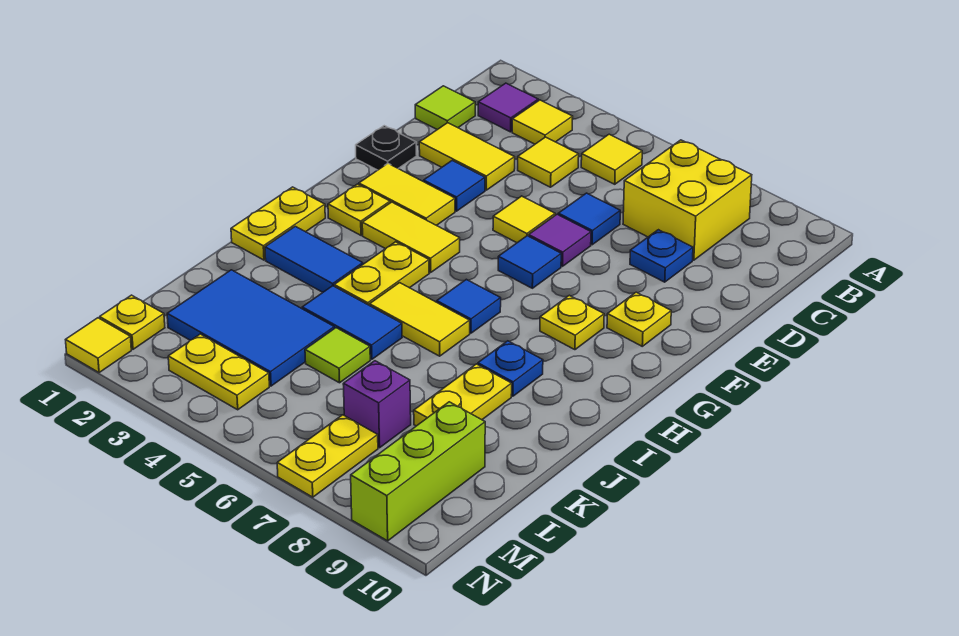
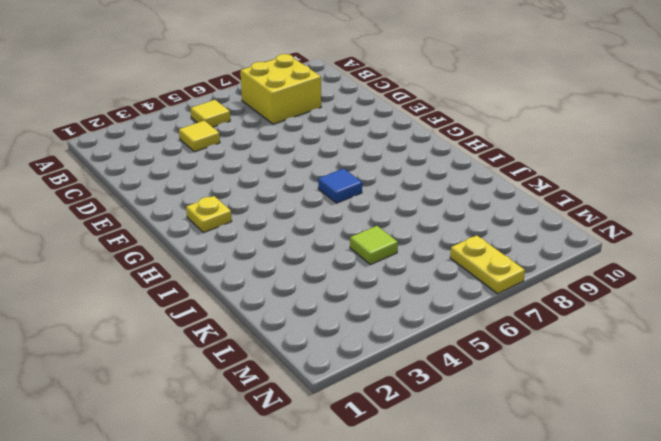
none -> purple tile B2 level 1
none -> yellow tile B3 level 1
none -> lime tile C1 level 1
none -> yellow tile D2:D3 level 1

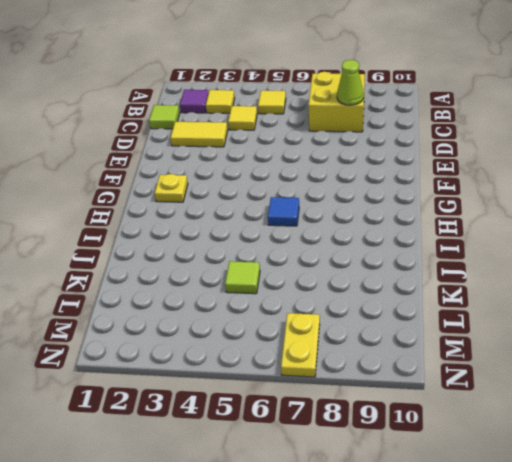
lime cone C8 level 2 -> none
none -> blue tile D6 level 1
none -> blue plate D8 level 1
none -> black plate E1 level 1
none -> blue tile E3 level 1

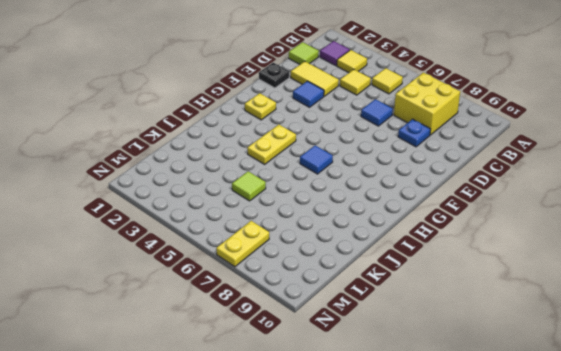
none -> yellow tile E5 level 1
none -> purple tile E6 level 1
none -> yellow tile F2:F3 level 1
none -> blue tile F6 level 1

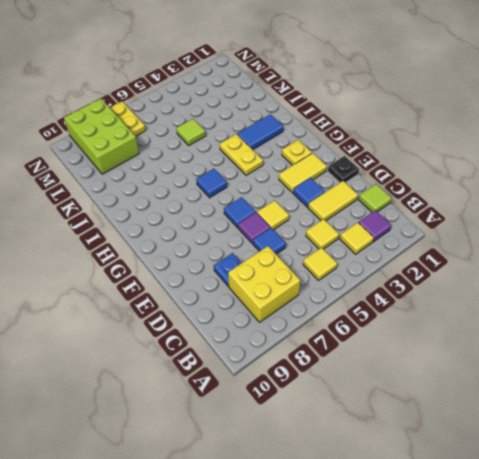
lime brick L8:N9 level 1 -> lime brick L9:N9 level 1
none -> yellow plate F9 level 1
none -> yellow tile G3:G4 level 1
none -> yellow plate G8 level 1
none -> yellow plate H1:I1 level 1

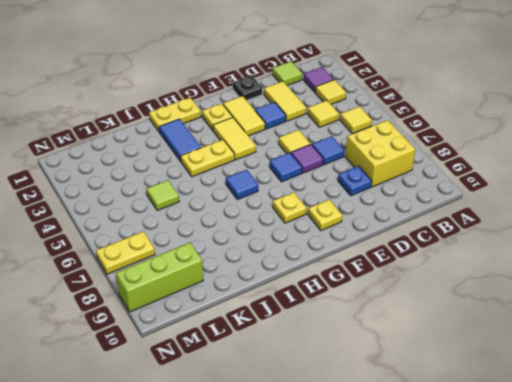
none -> yellow tile I5:I6 level 1
none -> blue plate I8 level 1
none -> blue tile J4:J5 level 1
none -> yellow plate J8:K8 level 1

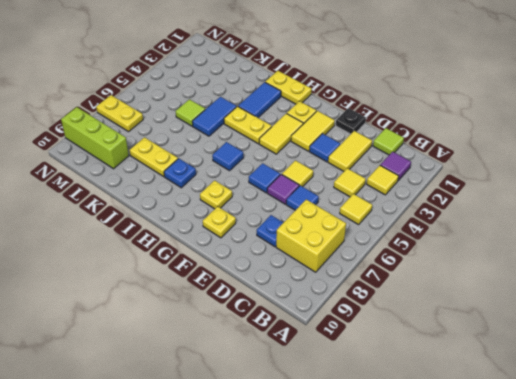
none -> yellow tile I5:I6 level 1
none -> blue tile K2:L4 level 1
none -> purple brick L7 level 1
none -> yellow plate M1 level 1

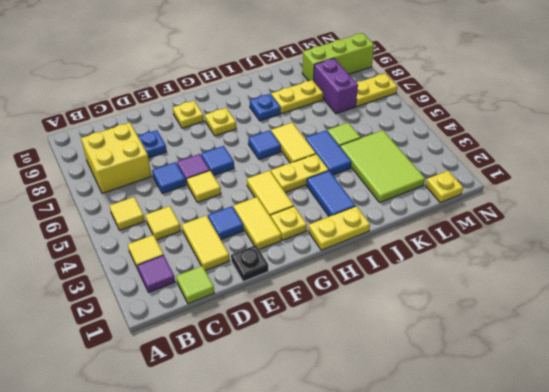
lime tile K2:L4 level 1 -> blue tile K2:L4 level 1
purple brick L7:L8 level 1 -> purple brick L7 level 1
none -> yellow plate M3:M4 level 1
none -> yellow tile N1 level 1

